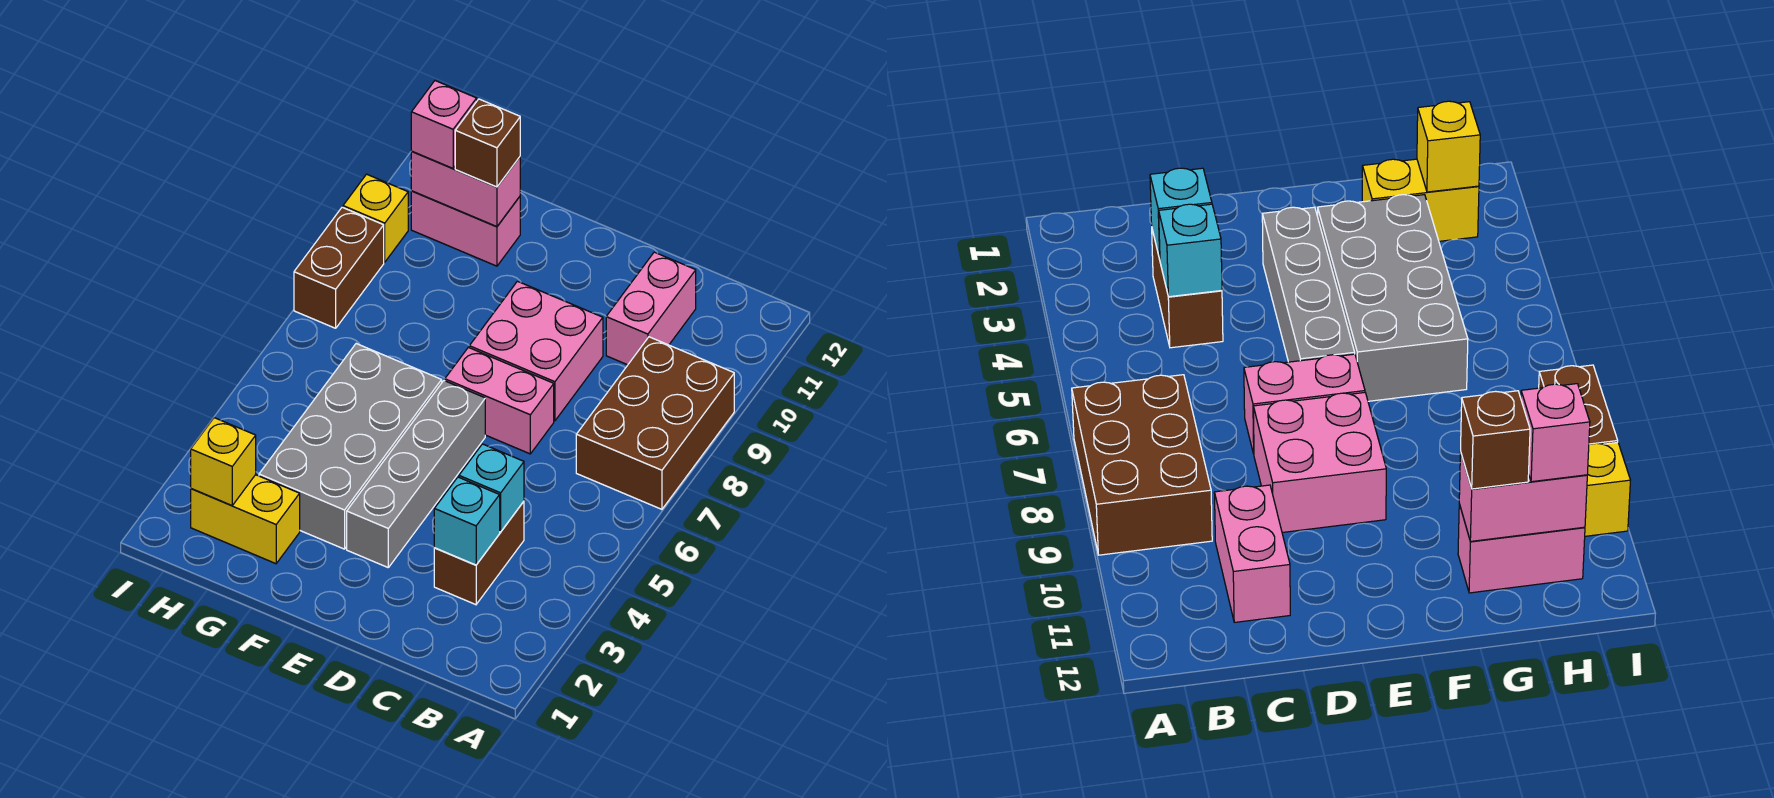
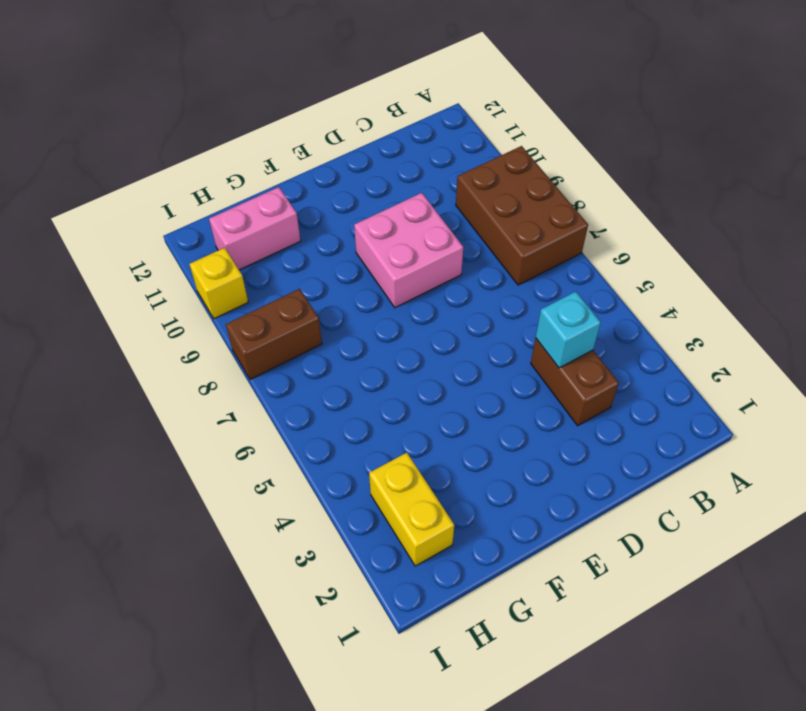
yellow brick H2:H3 level 1 -> yellow brick G2:H2 level 1
brown brick H8:I8 level 1 -> brown brick I8:I9 level 1
none -> pink brick C10:C11 level 1
none -> pink brick D7:E7 level 1
none -> grey brick E3:E6 level 1

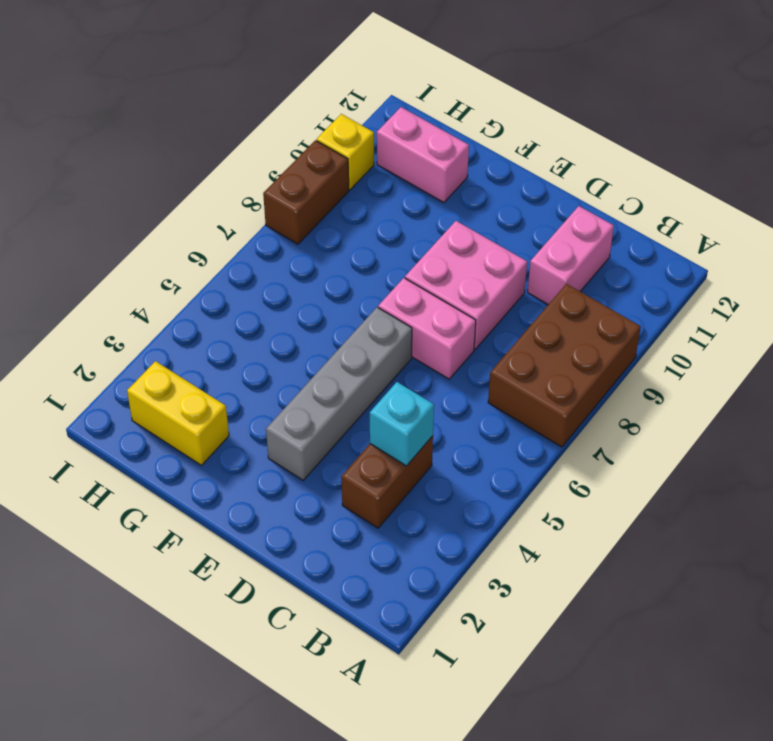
none -> grey brick F3:G6 level 1
none -> cyan brick C3 level 2
none -> pink brick G11:H11 level 2

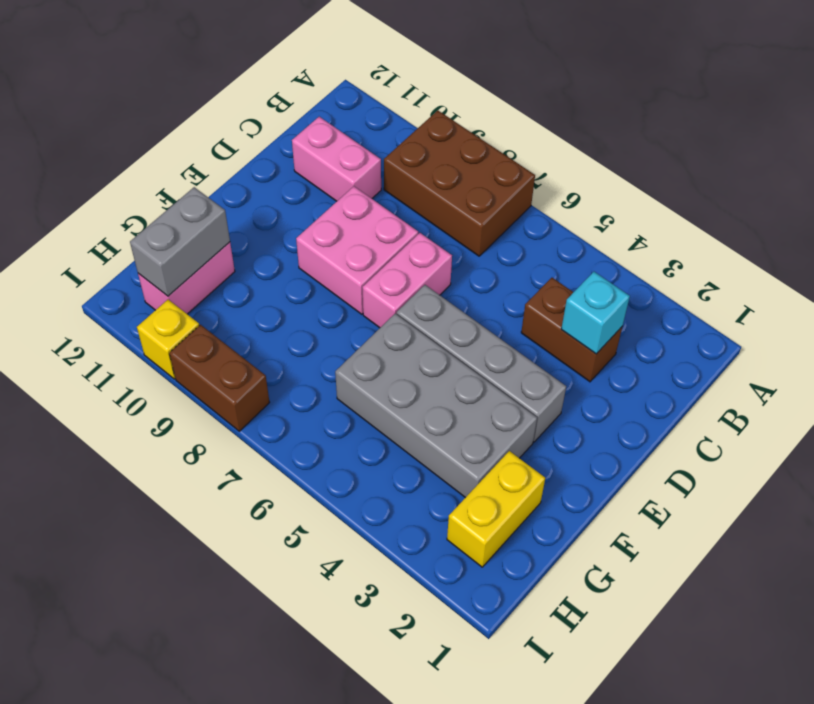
grey brick G11:H11 level 2 -> pink brick G11:H11 level 2
none -> cyan brick C4 level 2
none -> yellow brick H2 level 2
none -> brown brick G11 level 3

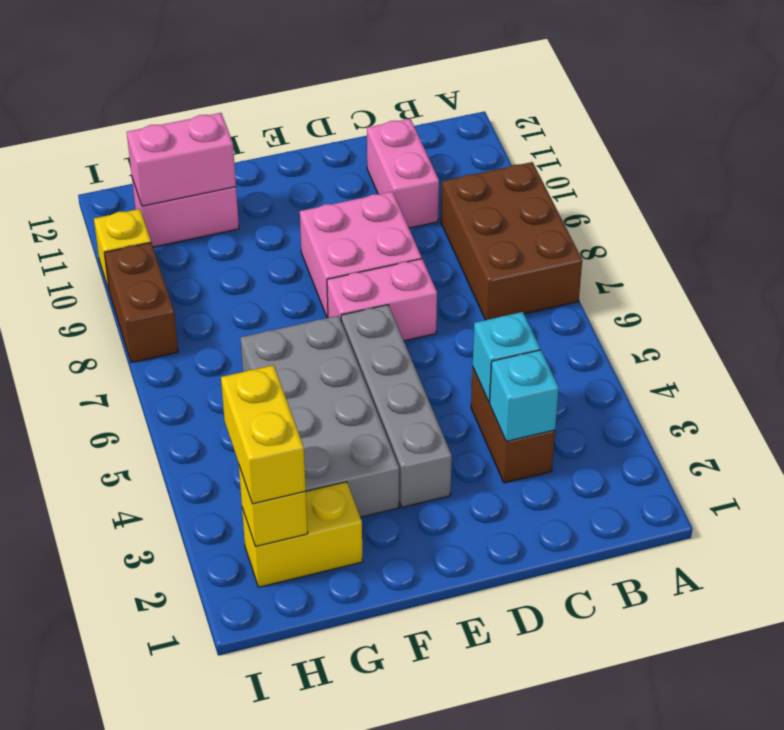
yellow brick H2:H3 level 3 -> none
none -> brown brick G11 level 3
none -> pink brick H11 level 3

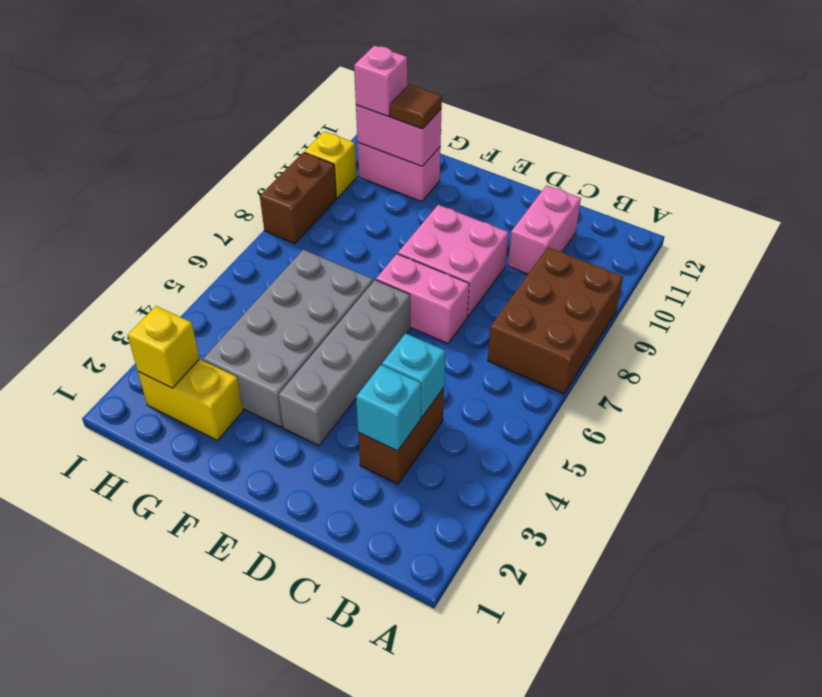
brown tile G11 level 3 -> brown brick G11 level 3

